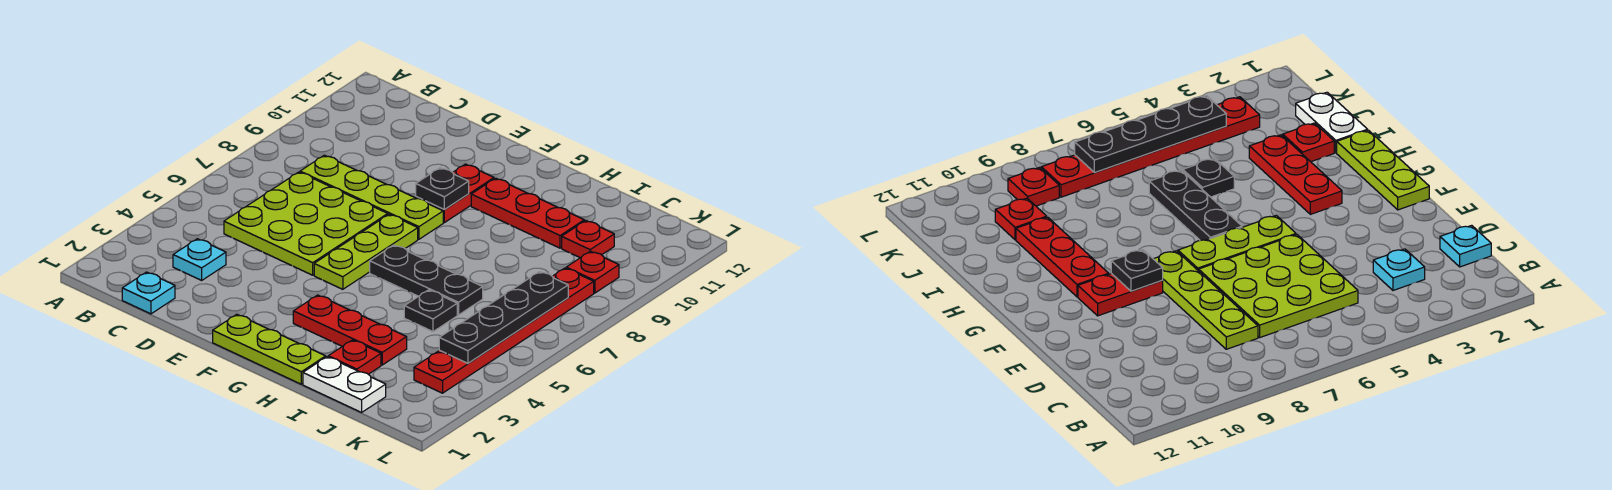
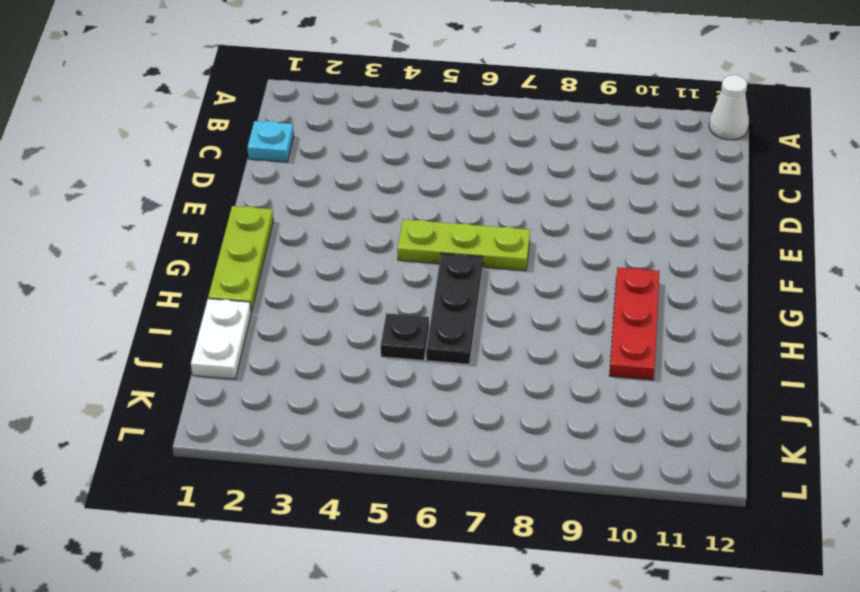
white cone A12 level 1 -> none
none -> cyan plate C3 level 1
none -> lime plate C5:E7 level 1
none -> lime plate C8:F8 level 1

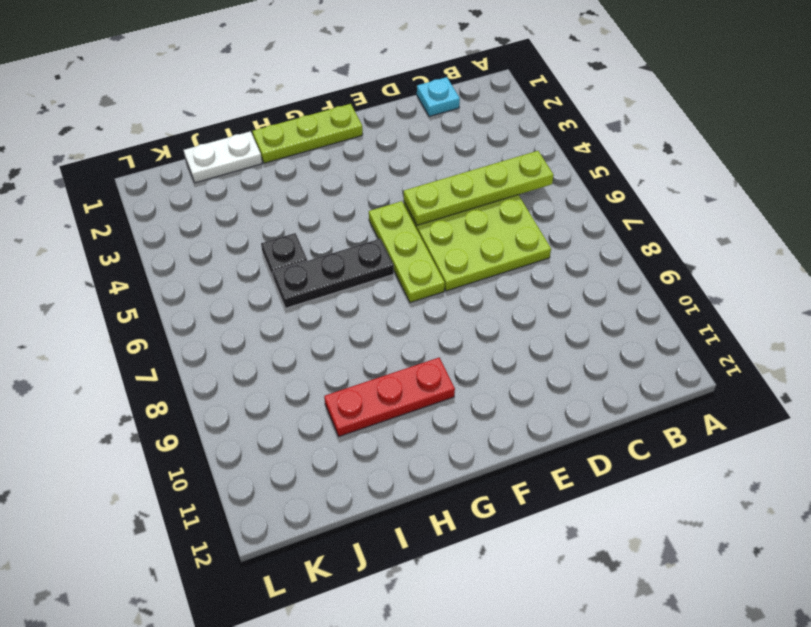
lime plate B5:E5 level 2 -> lime plate C8:F8 level 1
none -> cyan plate C3 level 1
none -> red plate F9:F10 level 1
none -> red plate G3:I3 level 1

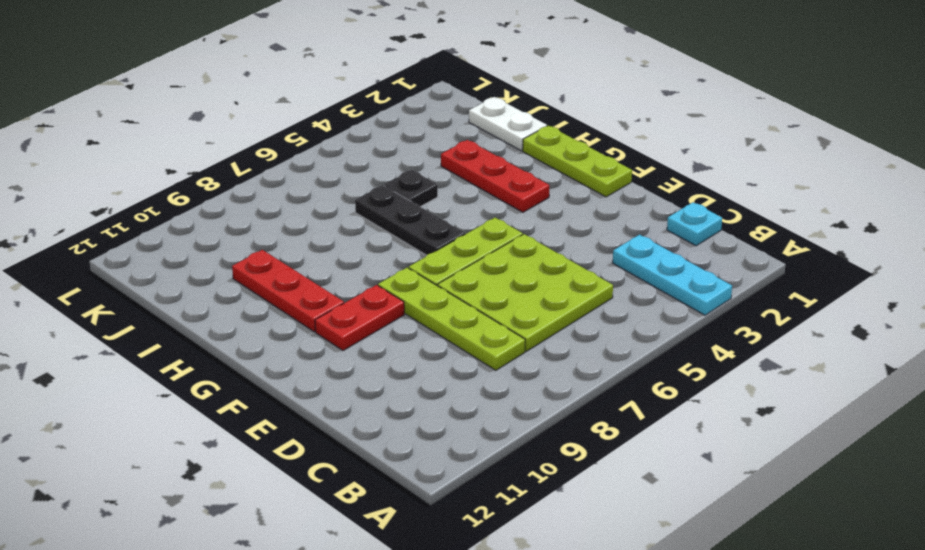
cyan plate A3:C3 level 1 -> cyan plate C3 level 1
none -> red plate I2 level 1
none -> red plate J10 level 1
none -> red plate K3:K8 level 1

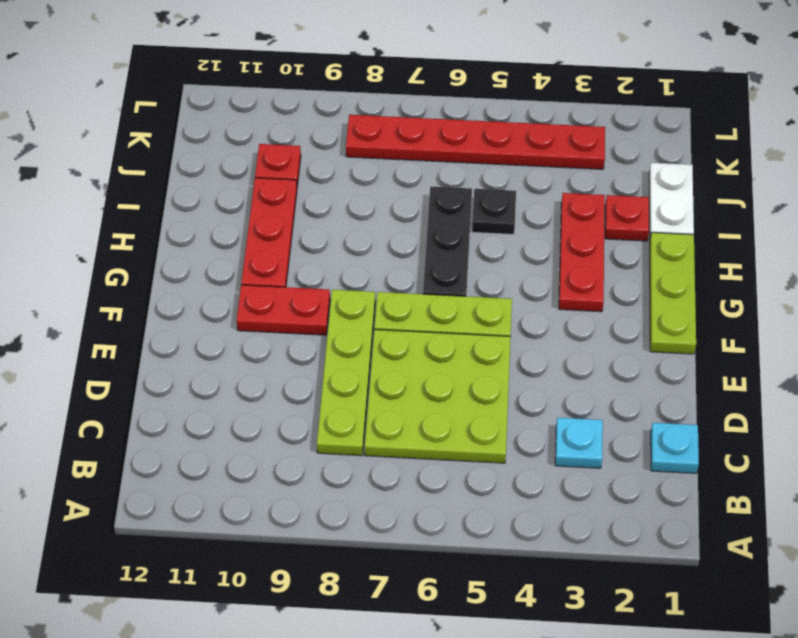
none -> red plate K9 level 1
none -> black plate F9 level 2
none -> black plate K4:K7 level 2

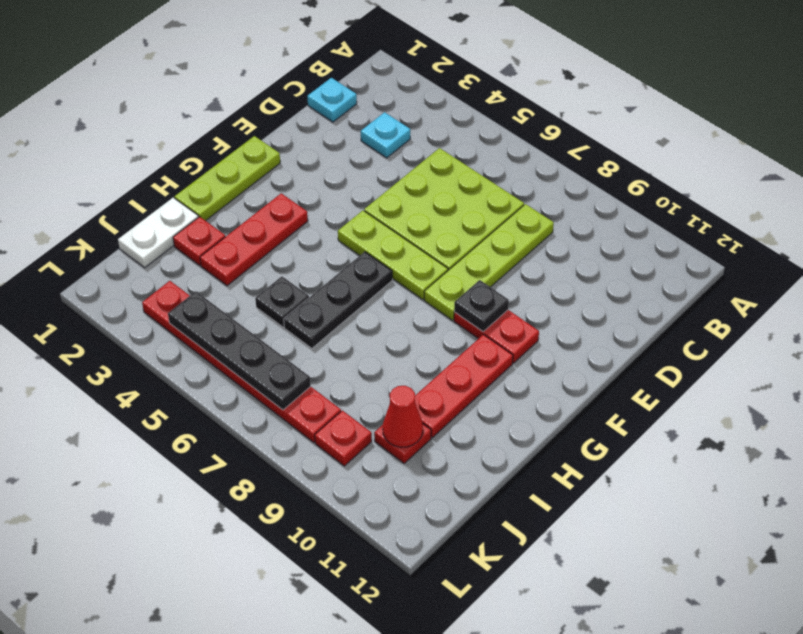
red cone J10 level 2 -> none

